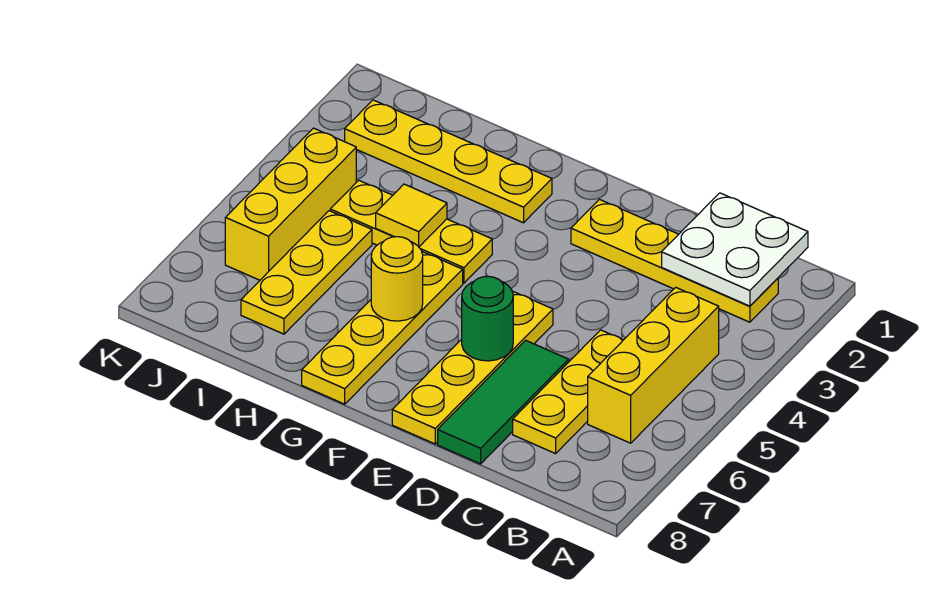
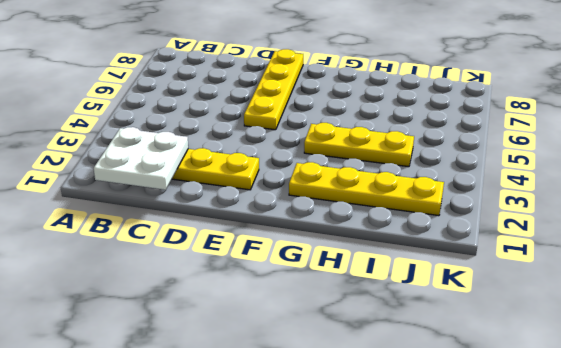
none -> yellow brick B4:B6 level 1
none -> yellow plate C5:C7 level 1
none -> green tile D6:D8 level 1

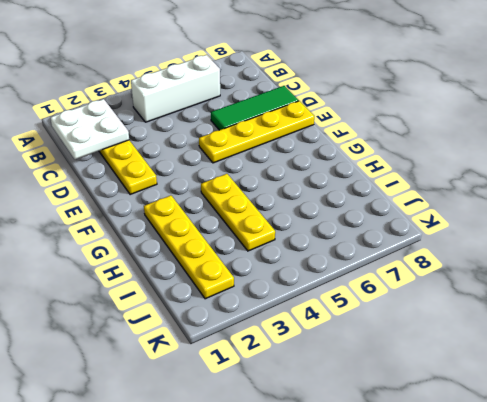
white brick B4:B6 level 1 -> yellow brick B4:B6 level 1
none -> yellow plate C5:C7 level 1
none -> yellow plate G5:G8 level 1
none -> yellow plate I5:I7 level 1

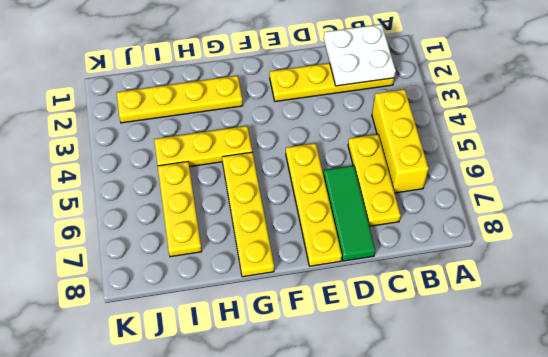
none -> yellow brick J4:J6 level 1
none -> green round brick E6 level 2
none -> yellow round brick G6 level 2

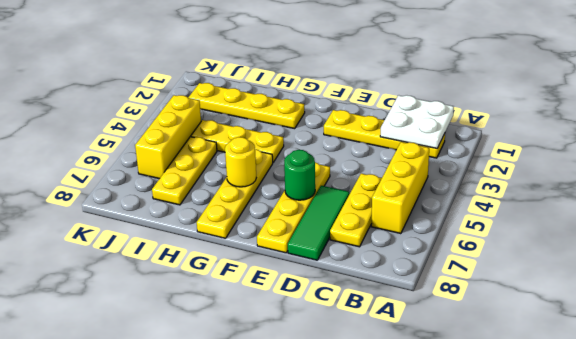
none -> yellow tile H4 level 2

